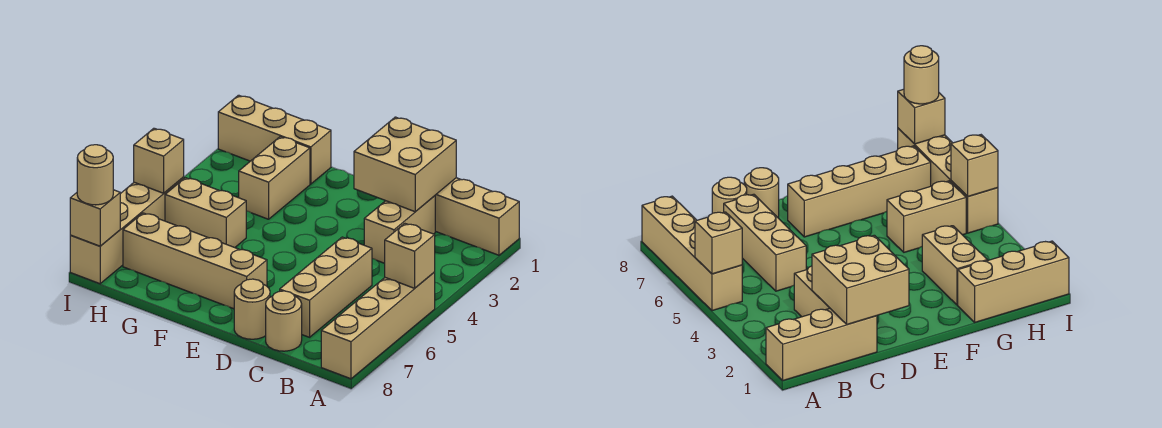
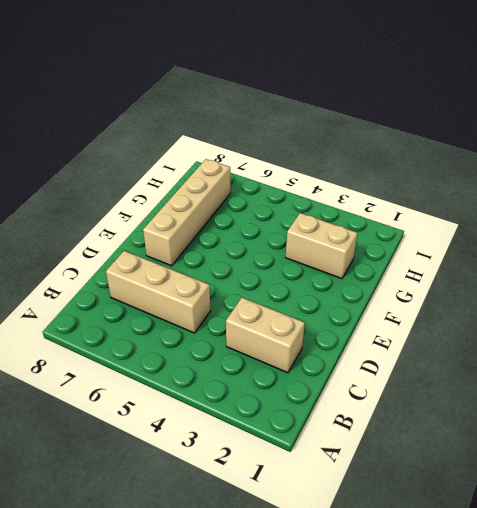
none -> tan brick A1:C1 level 1
none -> tan brick A5:A8 level 1
none -> tan round brick C8 level 1

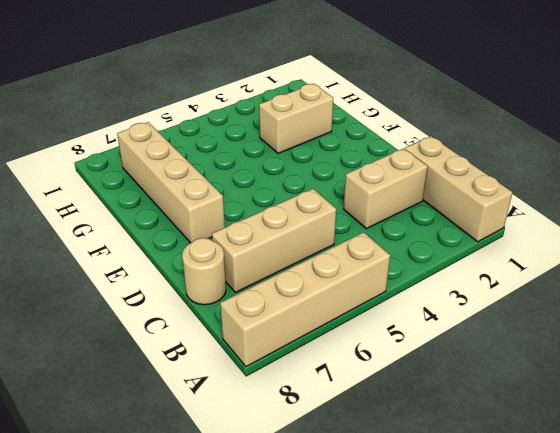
none -> tan round brick D8 level 1
none -> tan brick G1:I1 level 1
none -> tan brick G5:H5 level 1

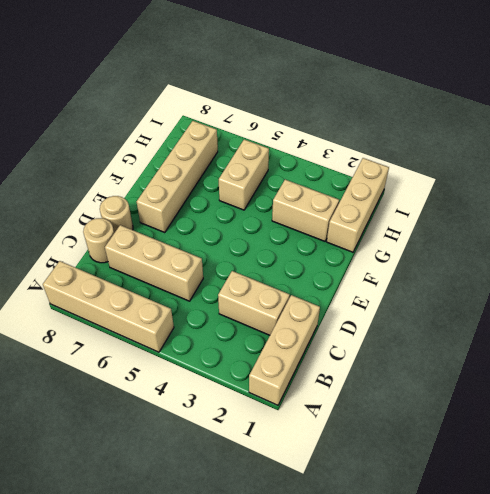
none -> tan brick I5:I8 level 1
none -> tan brick A5 level 2
none -> tan brick C1:D2 level 2

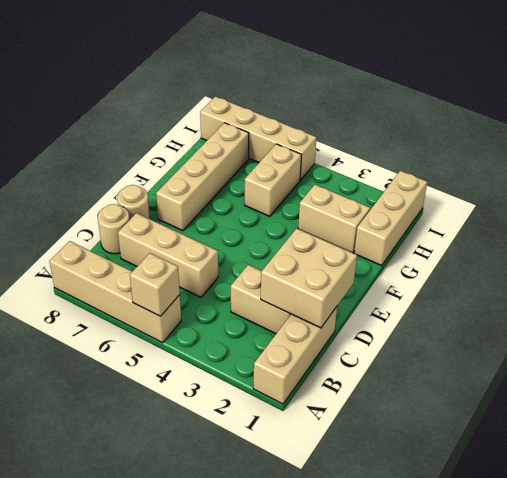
none -> tan brick I5 level 2
none -> tan brick I8 level 2
none -> tan round brick I8 level 3

